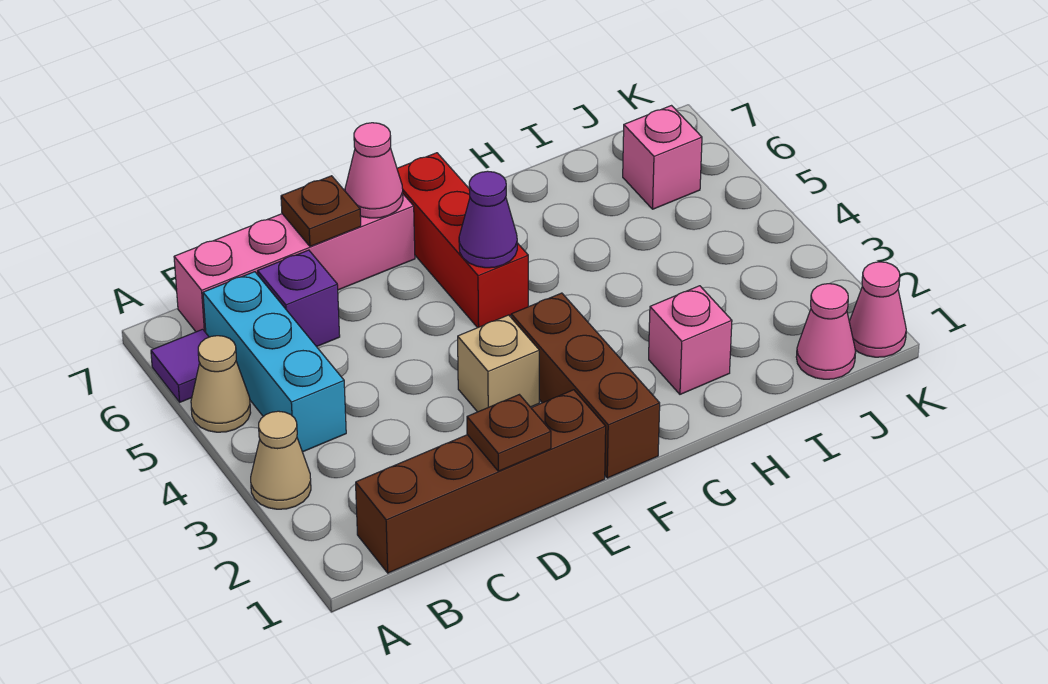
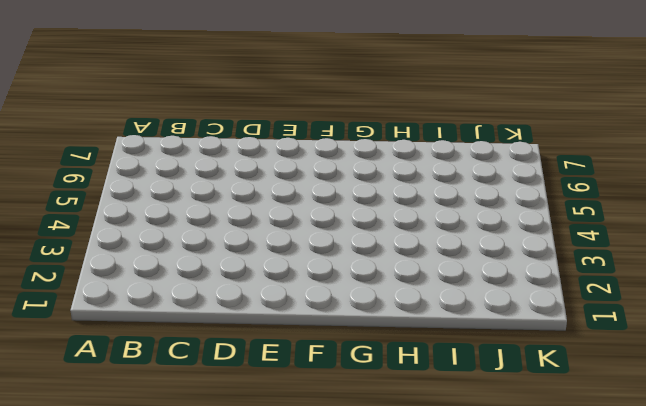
none -> tan cone A3 level 1
none -> tan cone A5 level 1
none -> purple tile A6 level 1

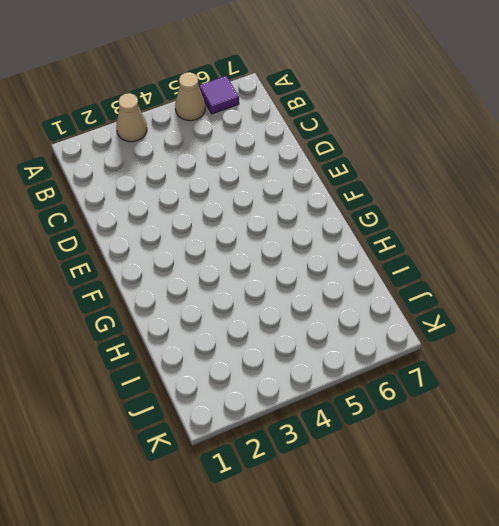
none -> brown brick B1:E1 level 1
none -> cyan brick B4:B6 level 1
none -> pink brick B7:E7 level 1

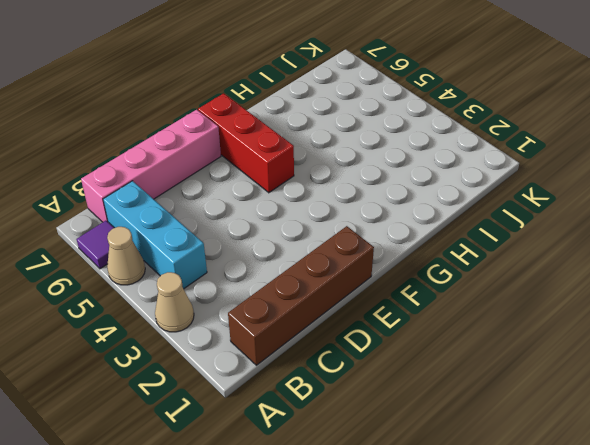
none -> purple brick C6 level 1
none -> tan brick E3 level 1
none -> brown brick F1:F3 level 1

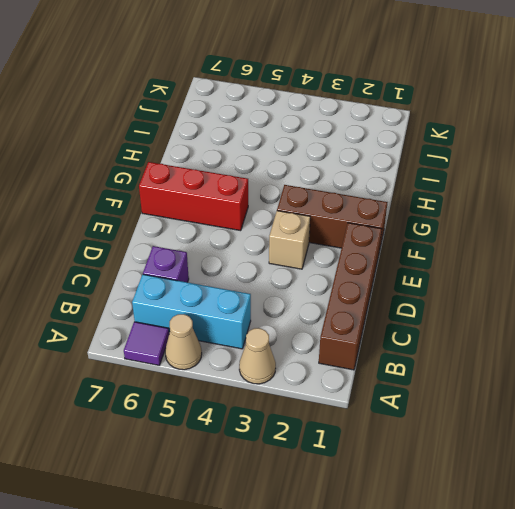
none -> pink brick B7:E7 level 1
none -> pink brick H2 level 1
none -> pink cone J1 level 1

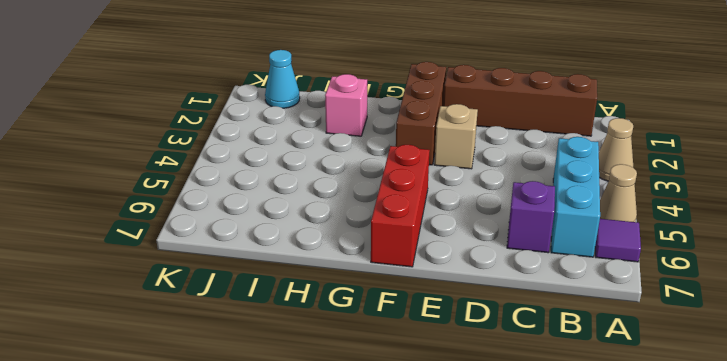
cyan cone J1 level 1 -> pink cone J1 level 1
none -> pink brick B7:E7 level 1
none -> pink brick J6 level 1
none -> pink cone K1 level 1

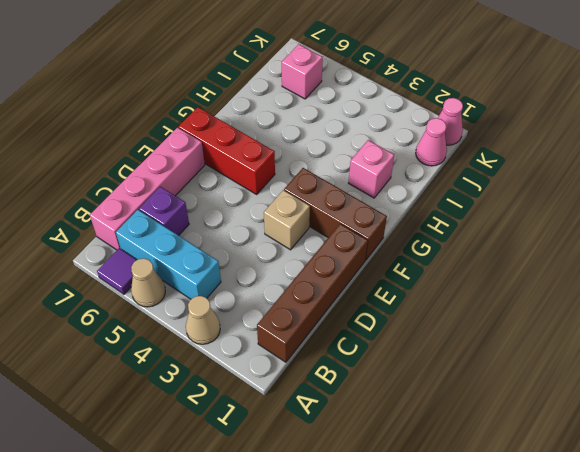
none -> brown plate D1 level 2
none -> brown plate D7 level 2
none -> pink cone E7 level 2

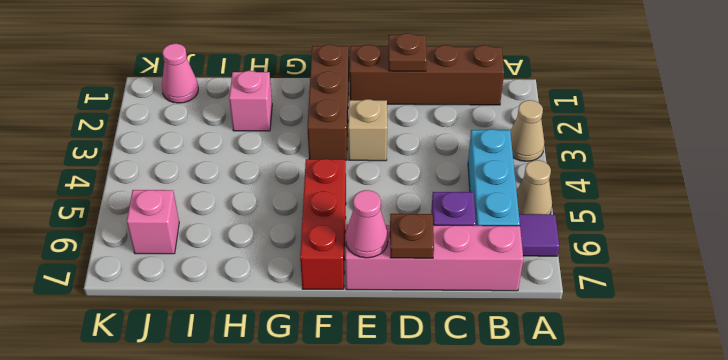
none -> pink cone K1 level 1
none -> purple cone F5 level 2

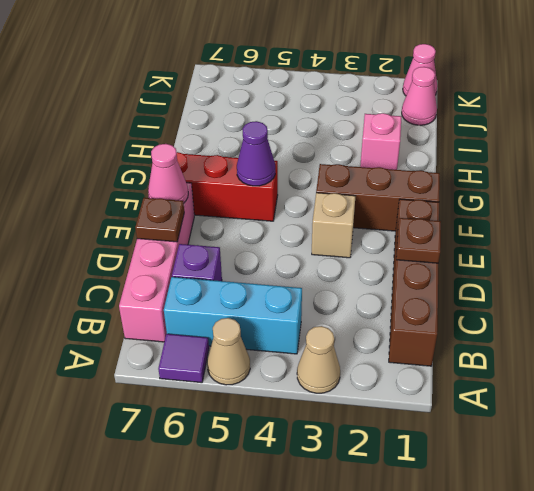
none -> pink brick J6 level 1

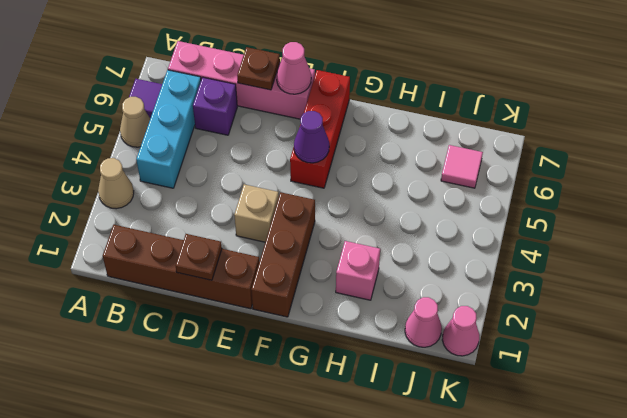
pink tile J6 level 1 -> pink brick J6 level 1

